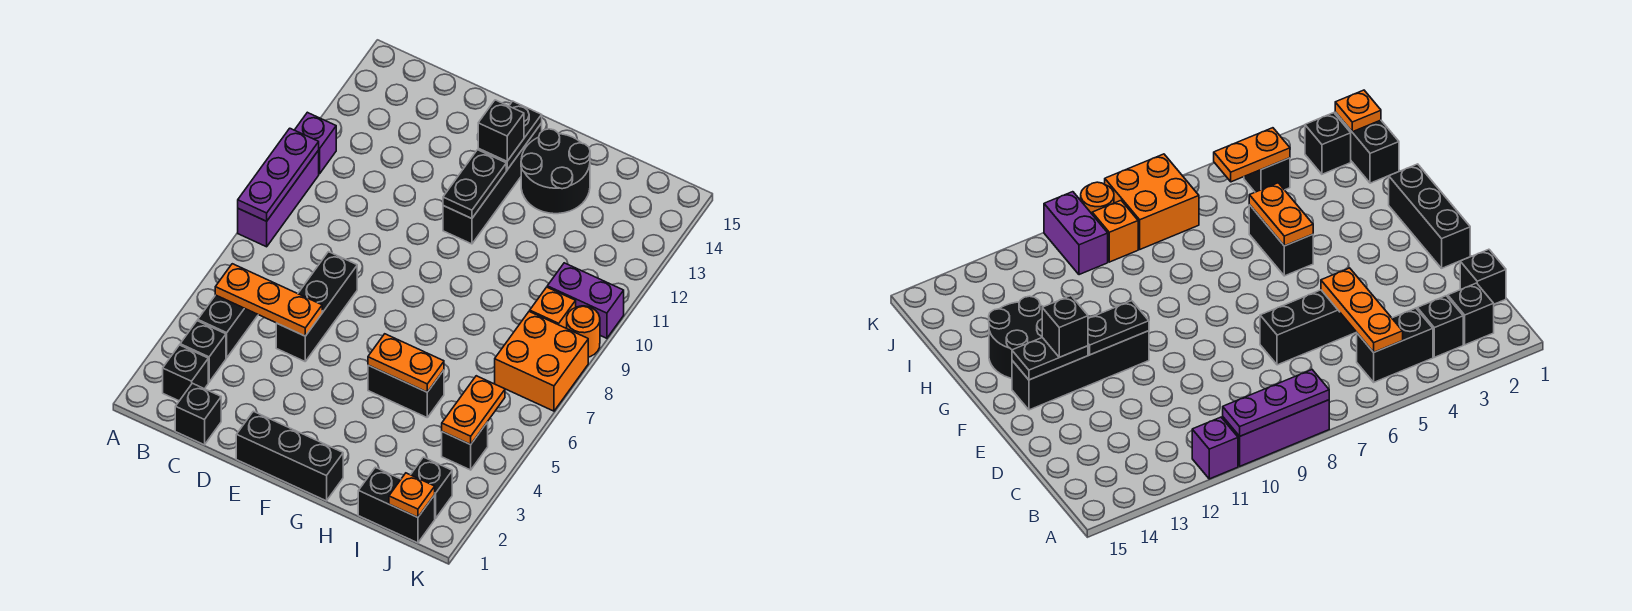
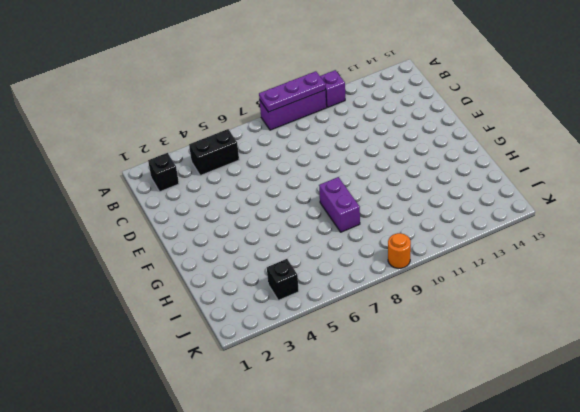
purple brick G8:H8 level 1 -> purple brick J10:K10 level 1
none -> black brick B3 level 1
none -> black brick C1 level 1
none -> black brick D5:D7 level 1

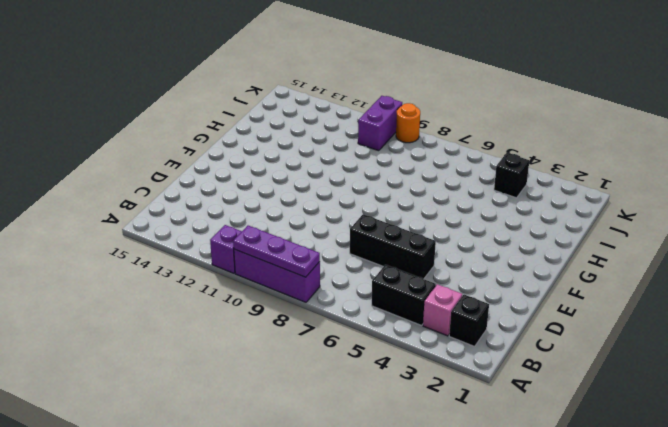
pink brick B3 level 1 -> black brick B3 level 1
none -> black brick C1 level 1
none -> black brick E1:G1 level 1
none -> black brick F11:F14 level 1

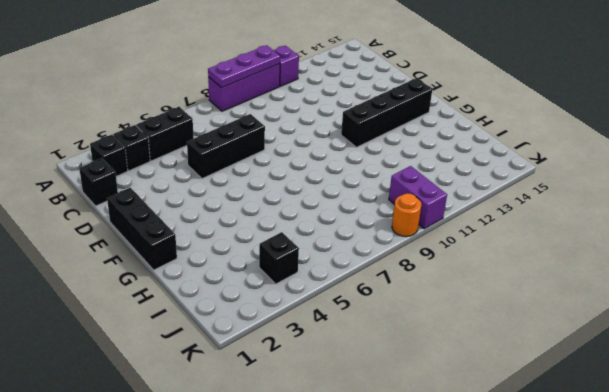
none -> black brick G5:H5 level 1
none -> black round brick G13:H14 level 1
none -> black brick I1:J1 level 1

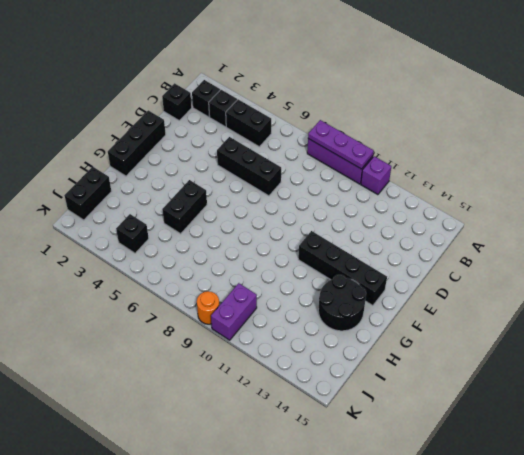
none -> black brick J2 level 1
none -> orange brick J7:K8 level 1
none -> orange brick J9 level 1

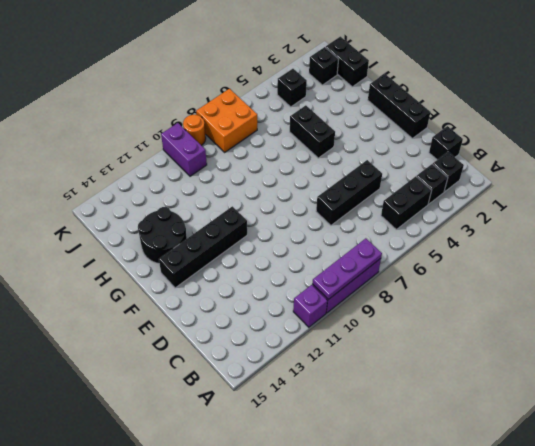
none -> orange brick J9 level 1
none -> orange plate B5:D5 level 2
none -> black plate F11:F12 level 2

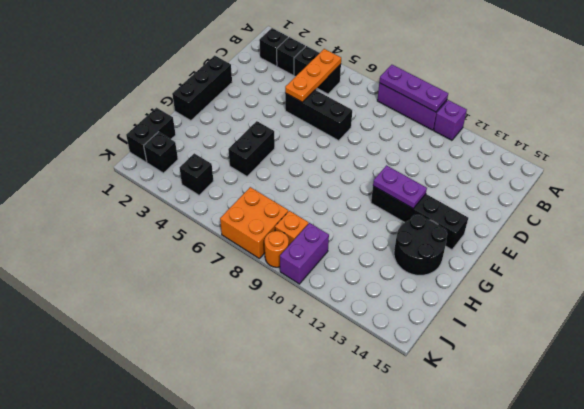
purple plate F11:F12 level 2 -> black plate F11:F12 level 2
none -> black brick C1 level 1
none -> black plate F13:F14 level 2
none -> orange plate G5:H5 level 2

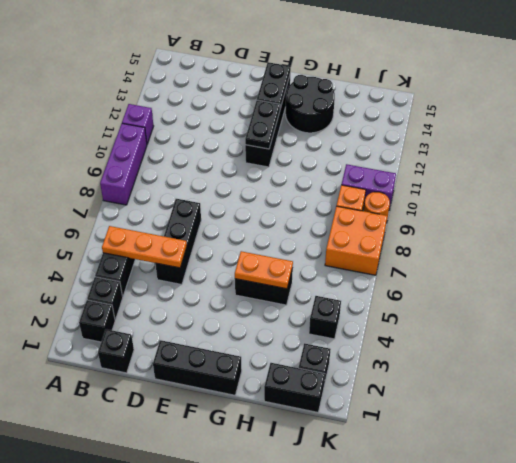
none -> purple plate A8:A10 level 2
none -> orange plate J1 level 2
none -> orange plate J4:J5 level 2

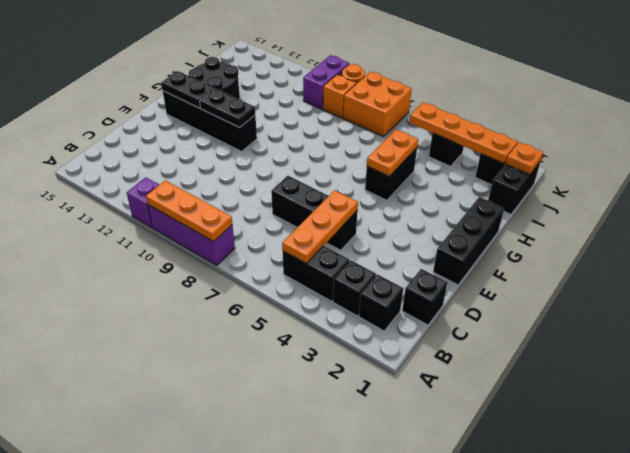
orange plate A8:A10 level 2 -> purple plate A8:A10 level 2
orange plate J2:J5 level 2 -> orange plate J4:J5 level 2
none -> black brick F13 level 3

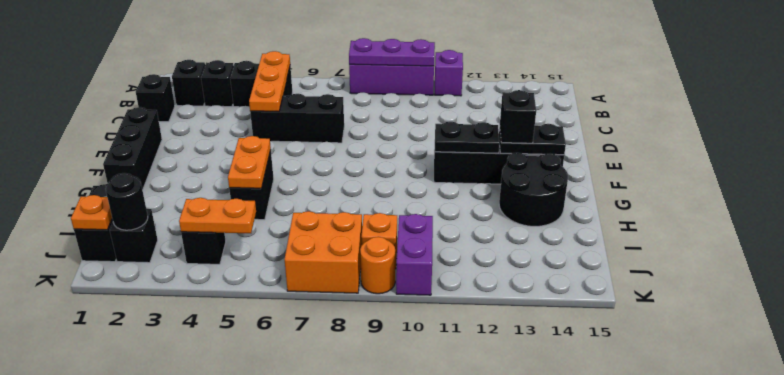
black round brick J2 level 2 -> none

